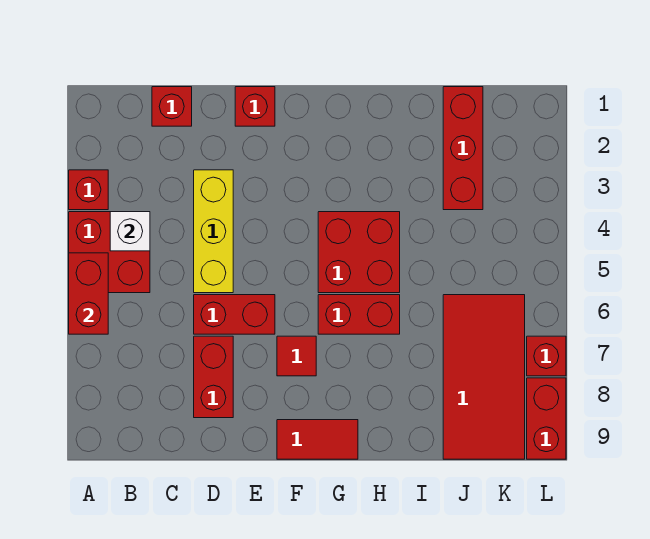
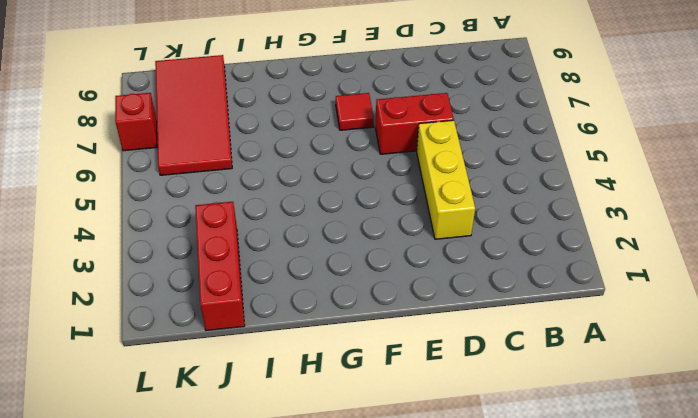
none -> red brick A3 level 1
none -> red brick A4:B5 level 1
none -> red brick C1 level 1

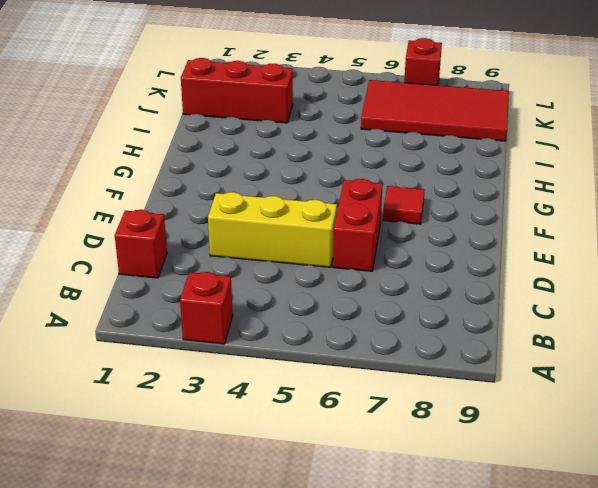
none -> red brick A4:B5 level 1
none -> red brick D7:D8 level 1
none -> red brick E1 level 1

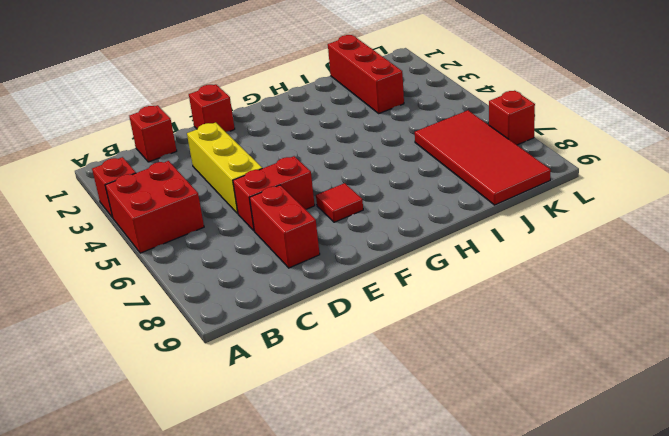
none -> red tile F9:G9 level 1
none -> red brick G4:H5 level 1
none -> red brick G6:H6 level 1

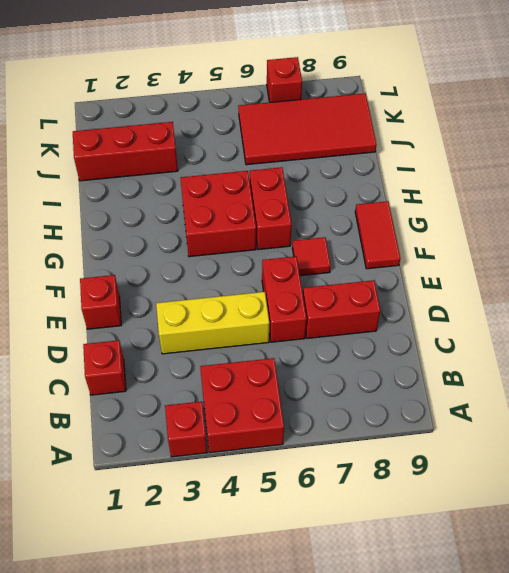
none -> red brick L8:L9 level 1
none -> red brick A5:A6 level 2
none -> white brick B4 level 2

